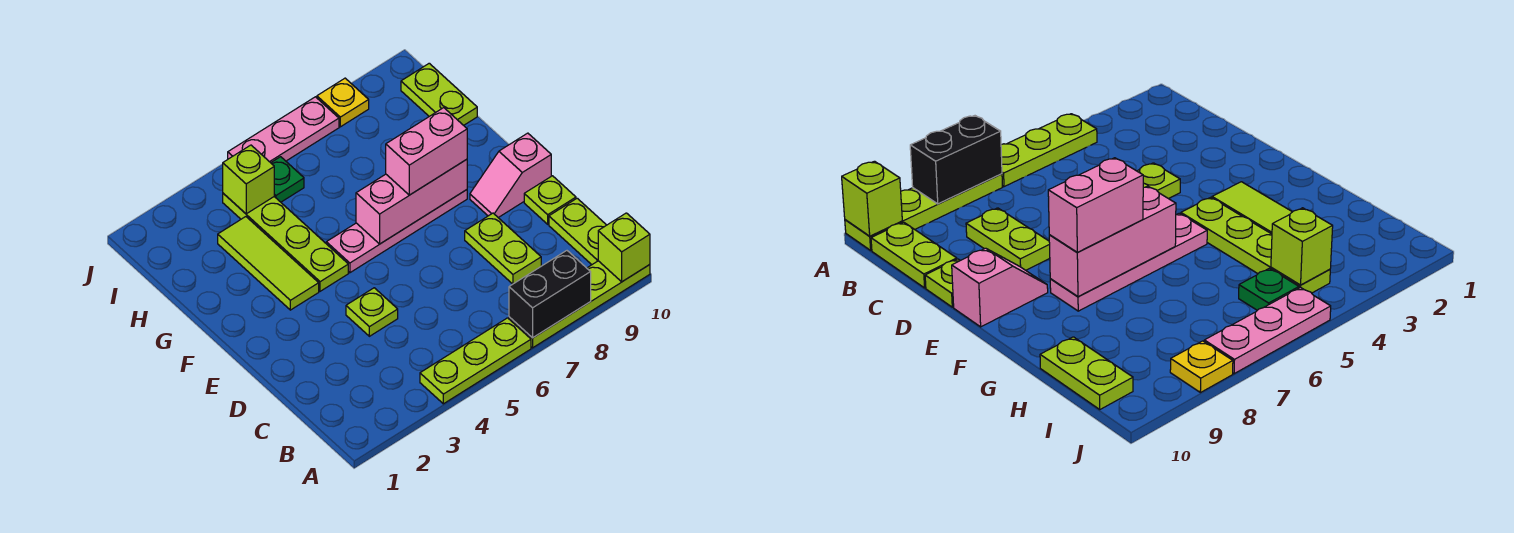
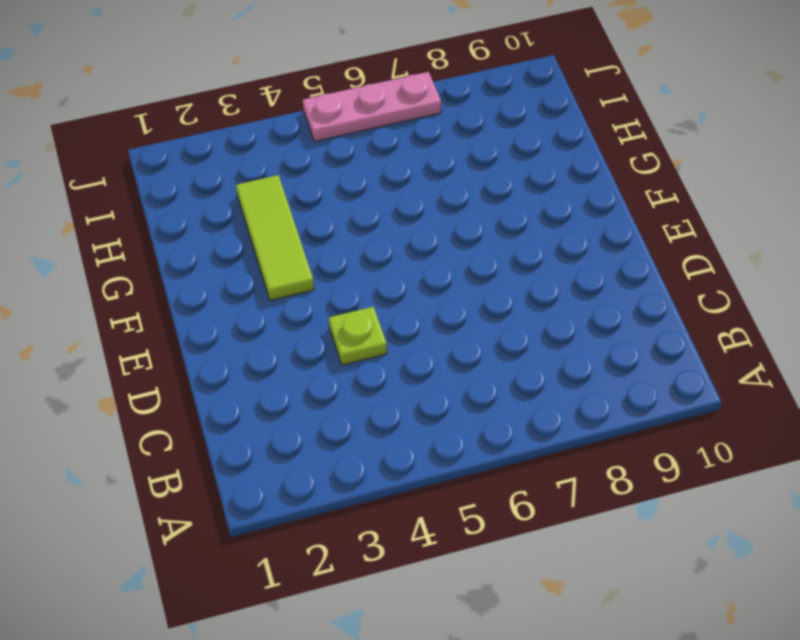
none -> lime plate A4:A6 level 1
none -> lime plate A7:A10 level 1
none -> lime plate B10:C10 level 1

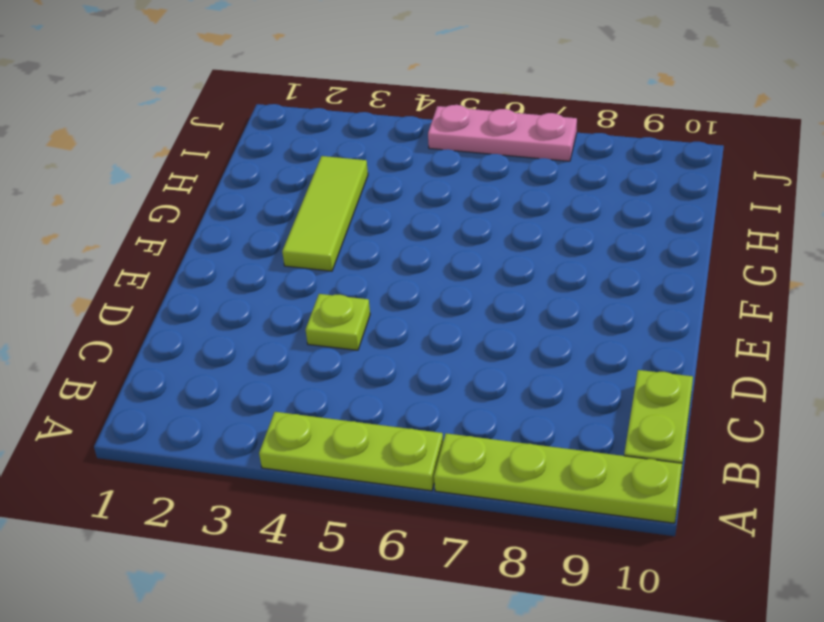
none -> lime plate C8:D8 level 1
none -> lime plate D10 level 1
none -> pink slope E9:E10 level 1 top 10

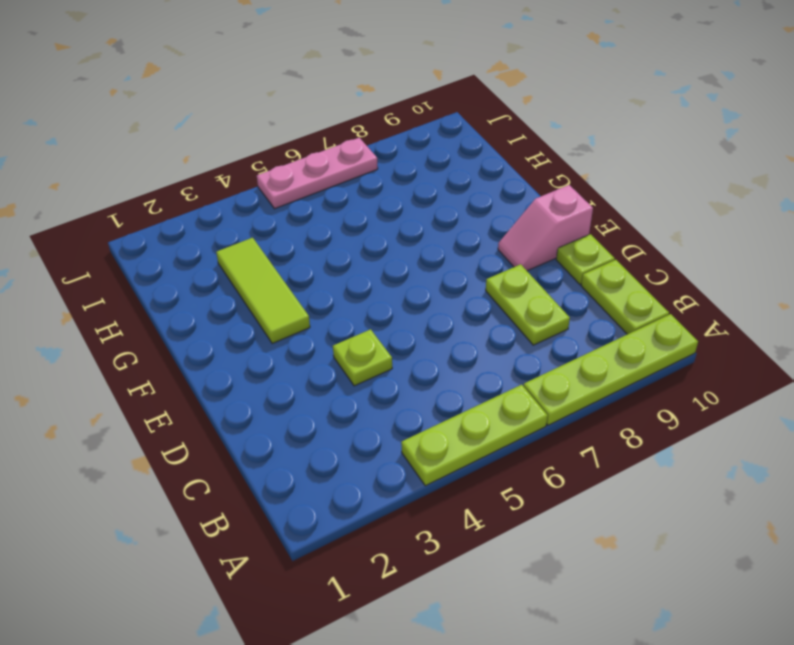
none -> lime plate F4:I4 level 1
none -> pink plate F5:F8 level 1
none -> lime plate H10:I10 level 1

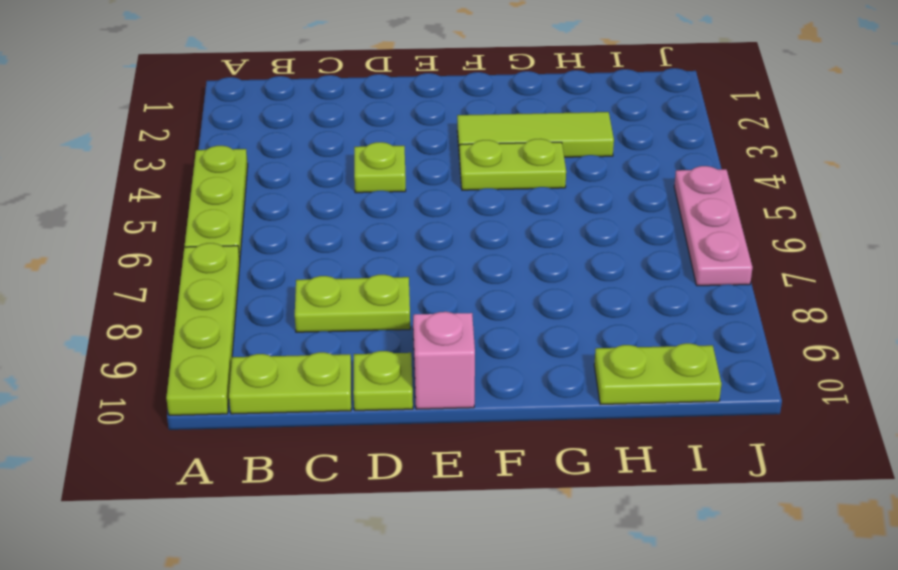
lime plate F4:G4 level 1 -> lime plate F4:I4 level 1
none -> pink plate F5:F8 level 1
none -> green plate I5 level 1
none -> yellow plate J8 level 1

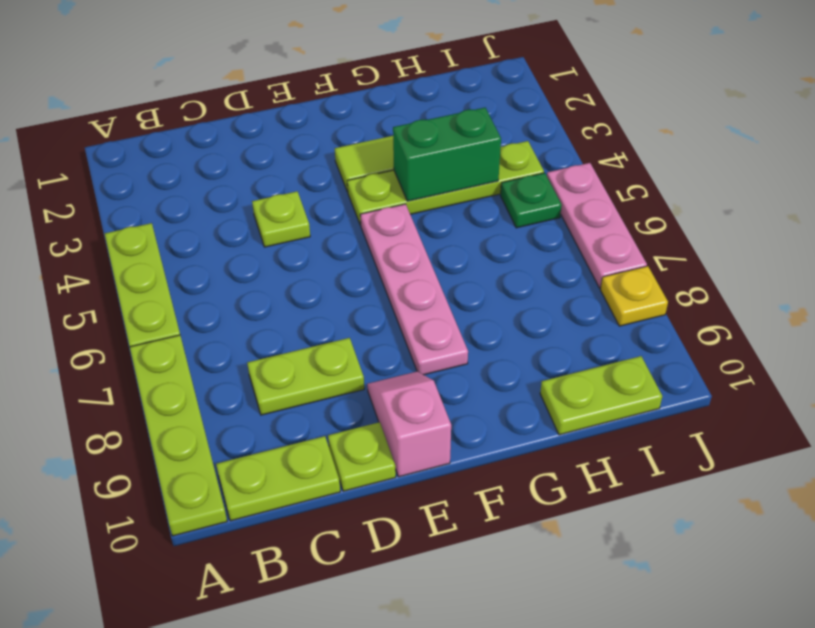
green brick G4:H4 level 2 -> none
none -> black brick A7:A8 level 2
none -> lime brick A10 level 2
none -> pink brick F6:F8 level 2

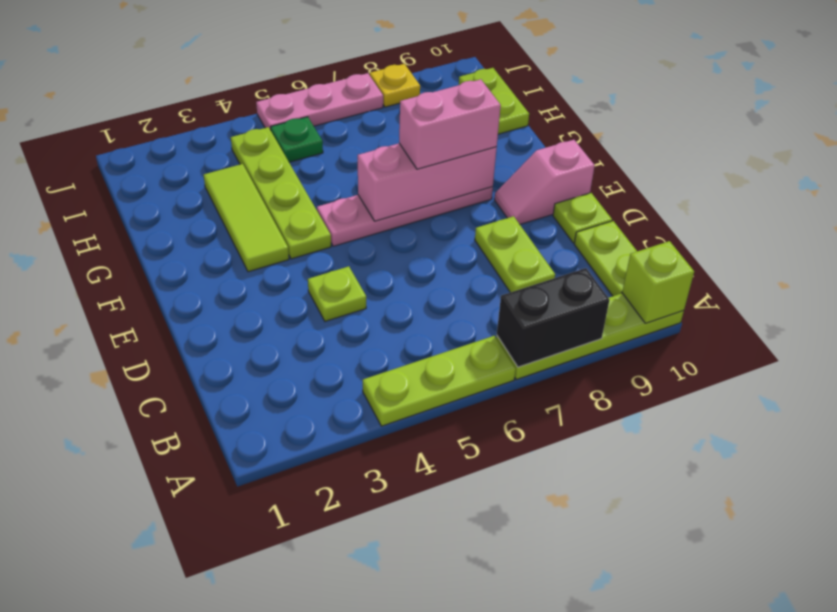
none -> lime brick I4 level 2

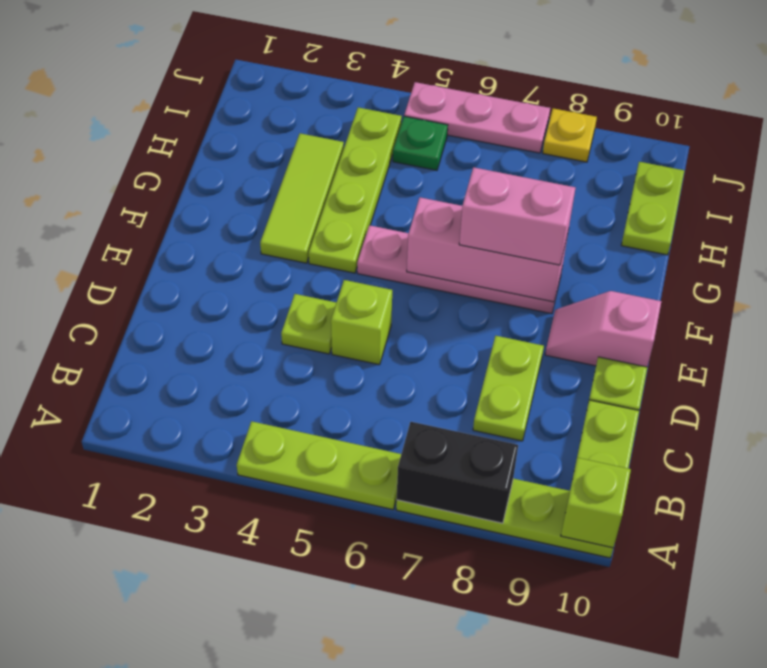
lime brick D5 level 1 -> lime brick I4 level 2

